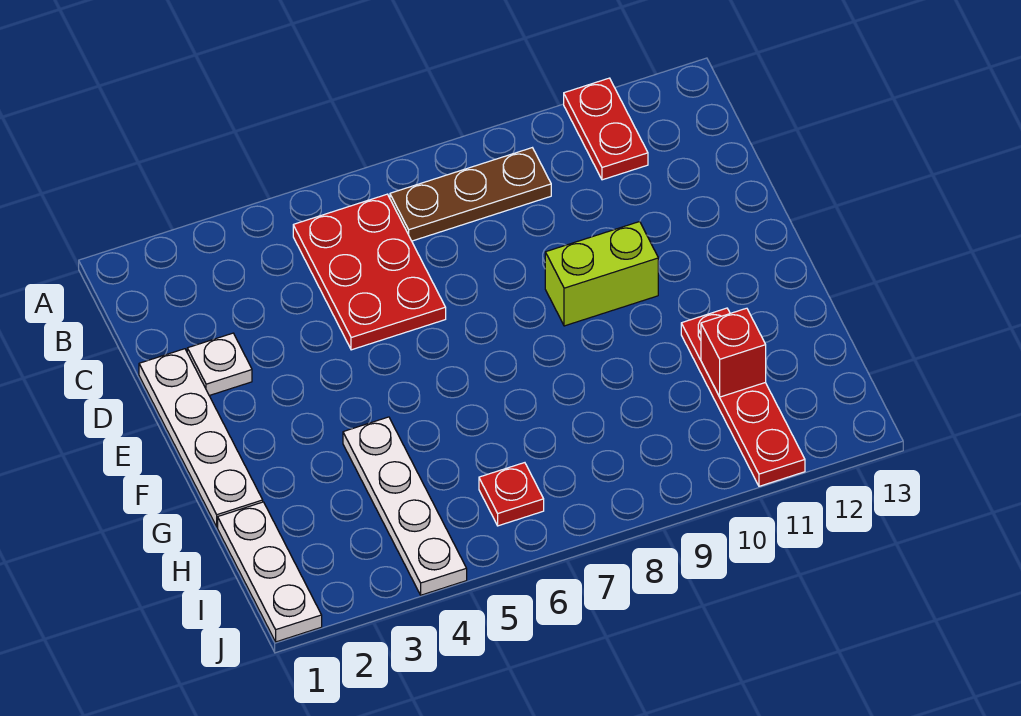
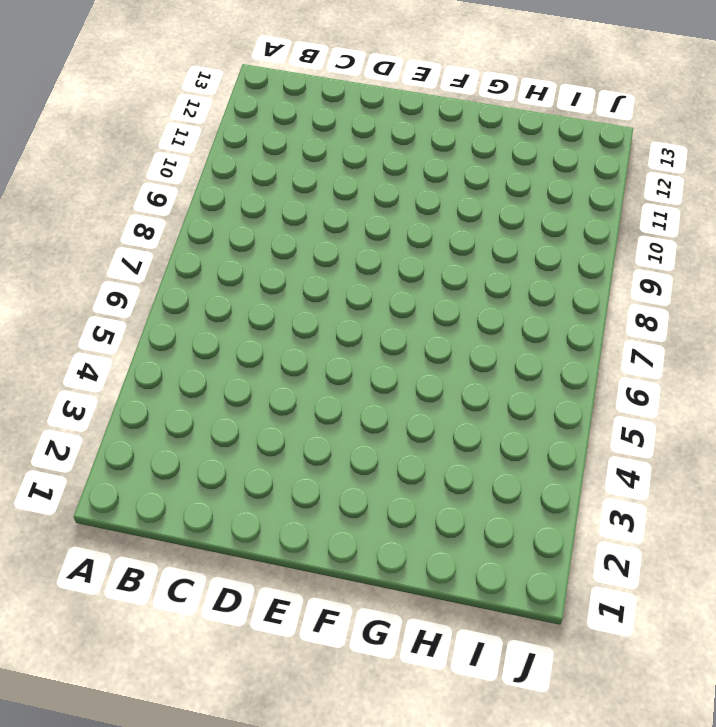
none -> red plate A11:B11 level 1
none -> red plate B5:D6 level 1

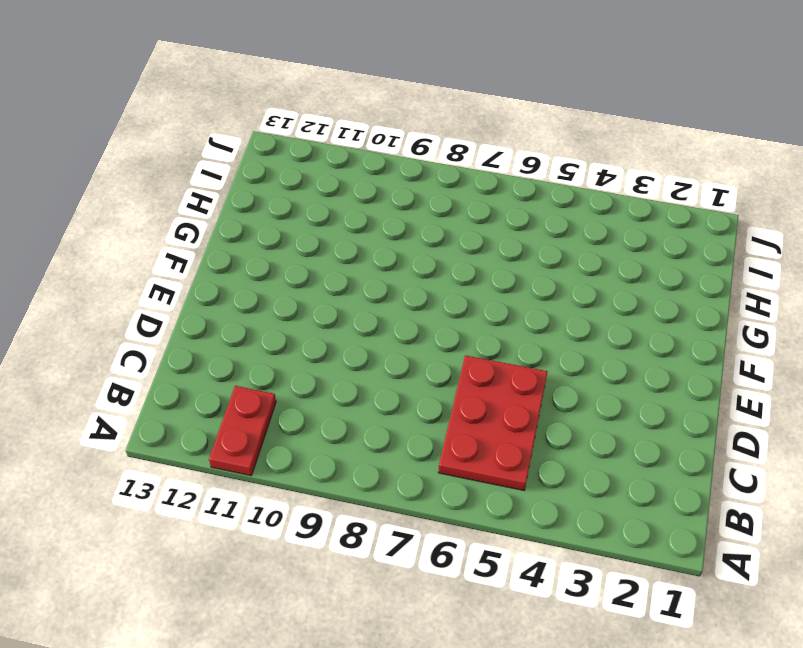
none -> brown plate B7:B9 level 1
none -> white plate D1:G1 level 1

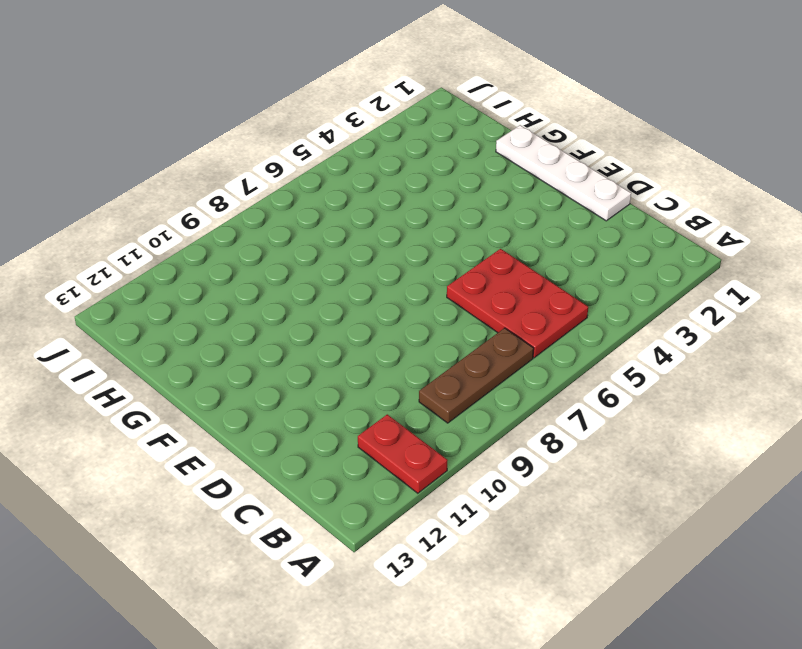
none -> white plate D2 level 1
none -> lime brick E9:E10 level 1

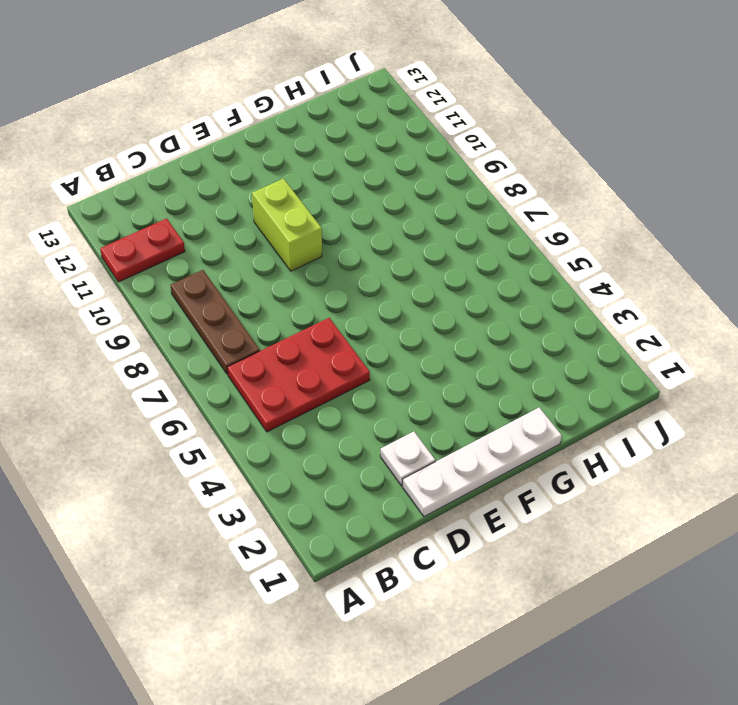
none -> white plate G4:J4 level 1
none -> red plate G11:J11 level 1

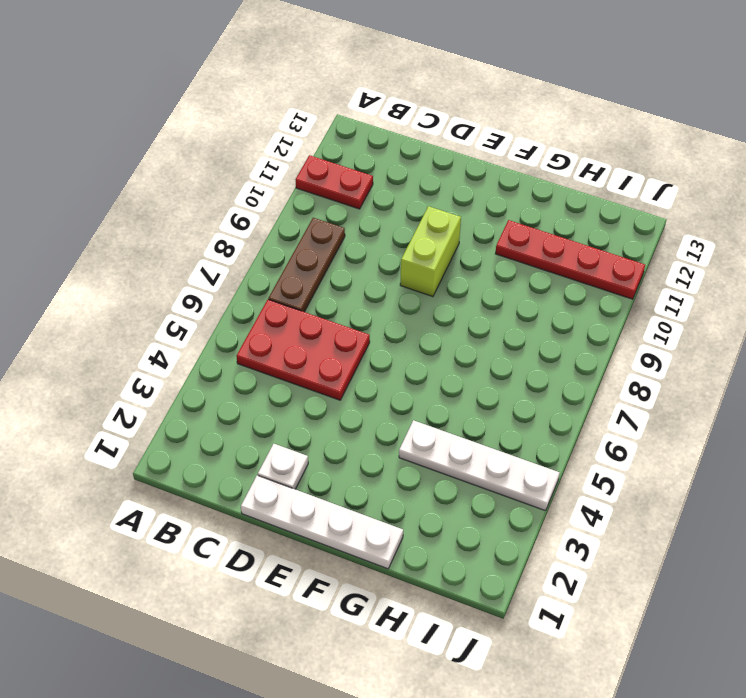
none -> white plate H1:J1 level 1
none -> red plate I6 level 1

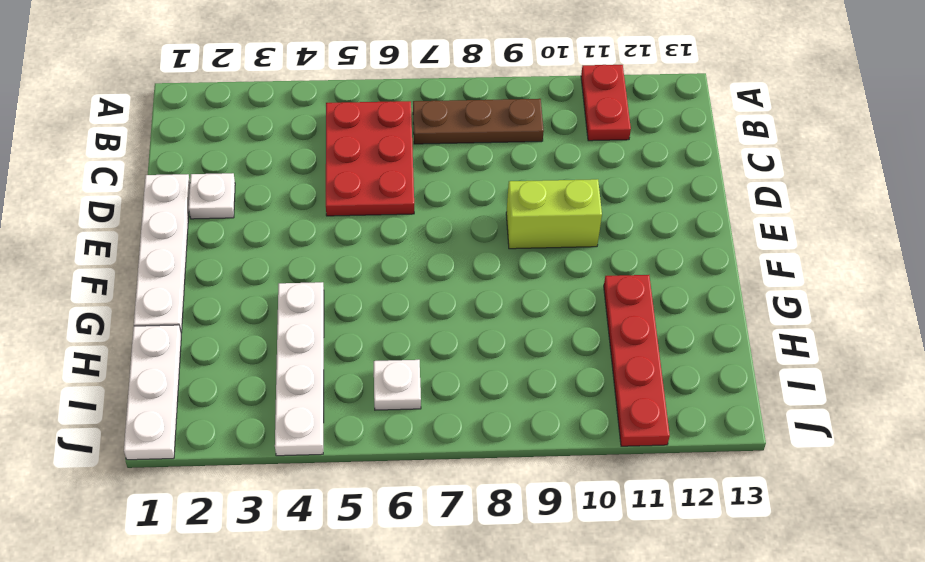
white plate I6 level 1 -> red plate I6 level 1
none -> red brick H11 level 2

